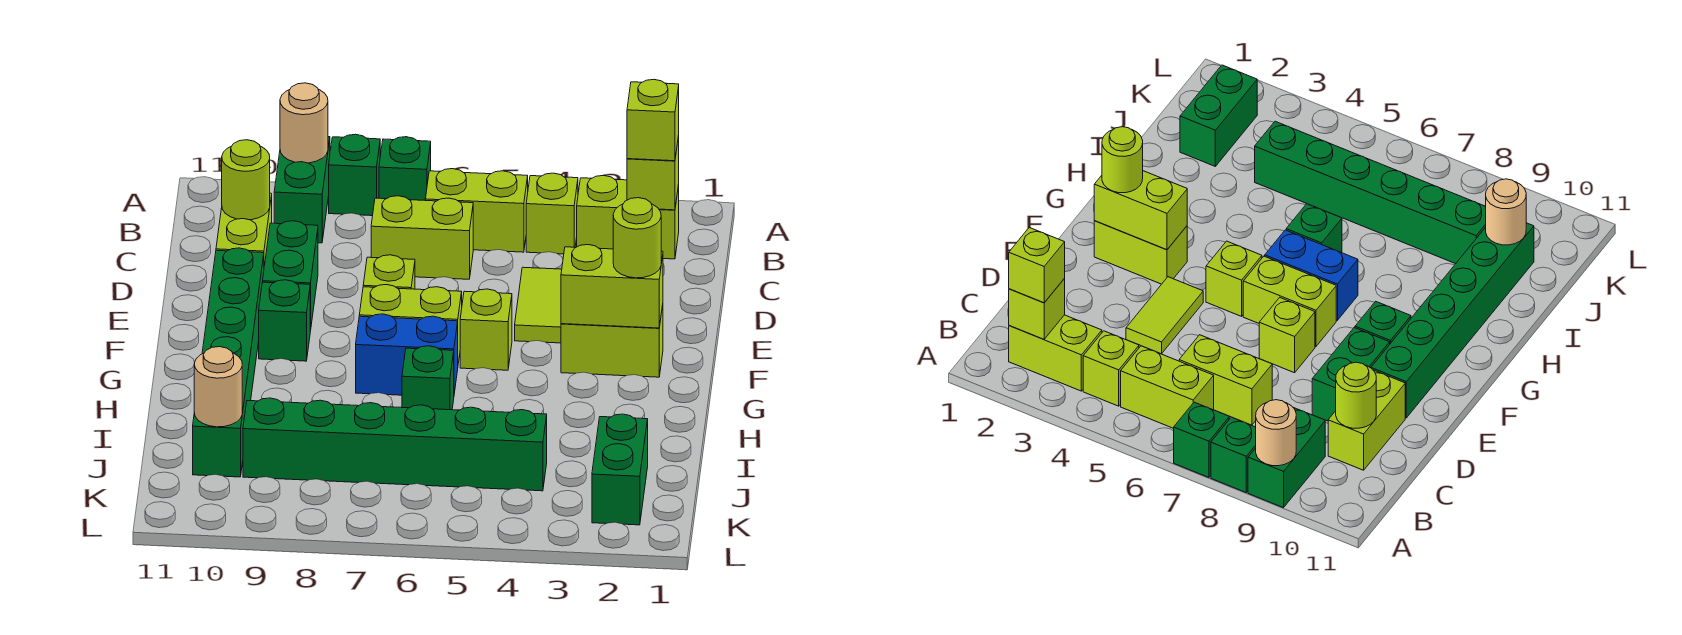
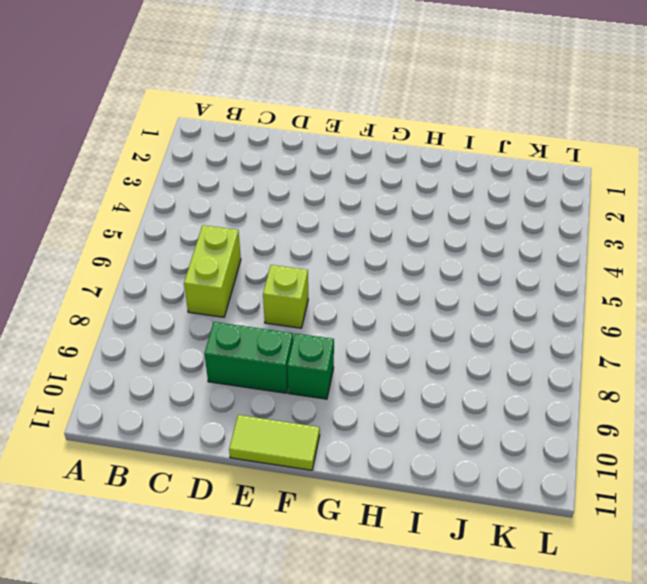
lime tile E11:F11 level 1 -> lime tile D4:E4 level 1
none -> green brick A7 level 1
none -> green brick A8 level 1
none -> green brick A9:B9 level 1

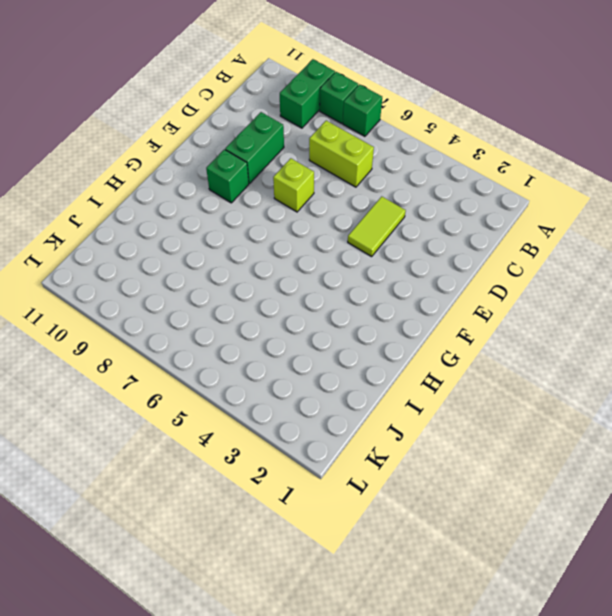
none -> lime brick B2:B3 level 1
none -> lime brick B4 level 1
none -> lime brick B5:B6 level 1

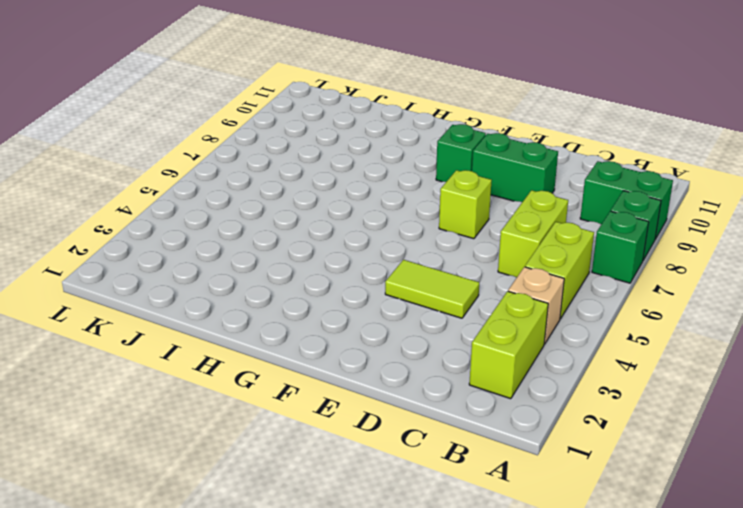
tan brick B4 level 1 -> lime brick B4 level 1
none -> lime brick C10:D10 level 1
none -> green brick E10:J10 level 1
none -> lime brick F2:F3 level 1

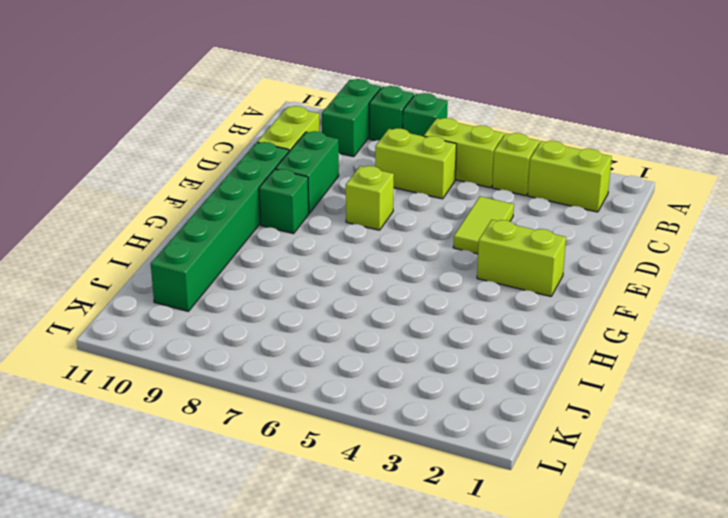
none -> lime brick F5 level 1
none -> lime brick F6:F7 level 1
none -> blue brick G6:G7 level 1

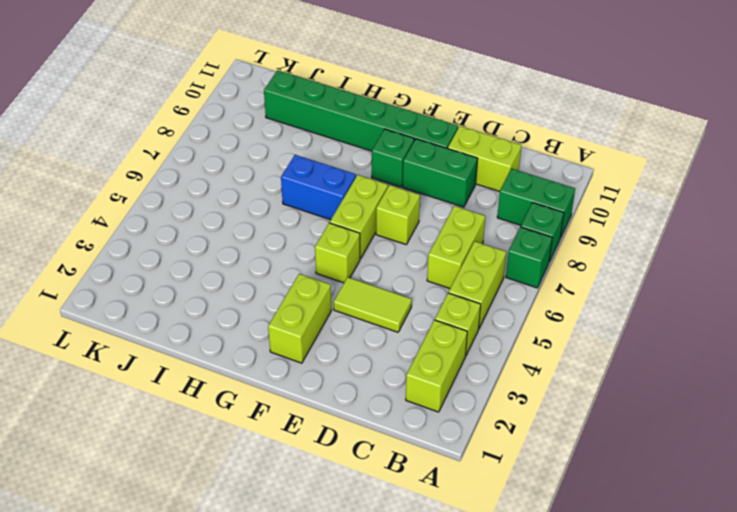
blue brick G7:H7 level 1 -> blue brick G6:G7 level 1
none -> green brick H6 level 1
none -> green brick J2:K2 level 1
none -> green brick J4:J9 level 1

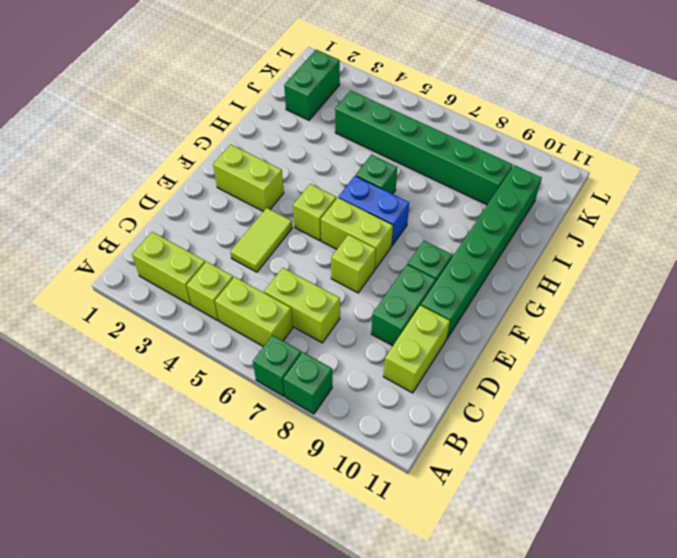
none -> green brick A9:B9 level 1
none -> tan round brick A9 level 2
none -> lime brick B2 level 2

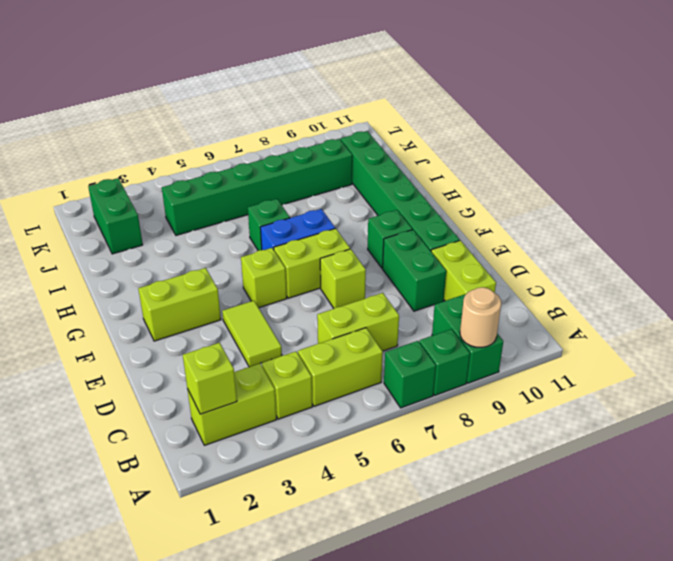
none -> lime round brick C10 level 2
none -> lime brick F2:F3 level 2
none -> tan round brick J10 level 2

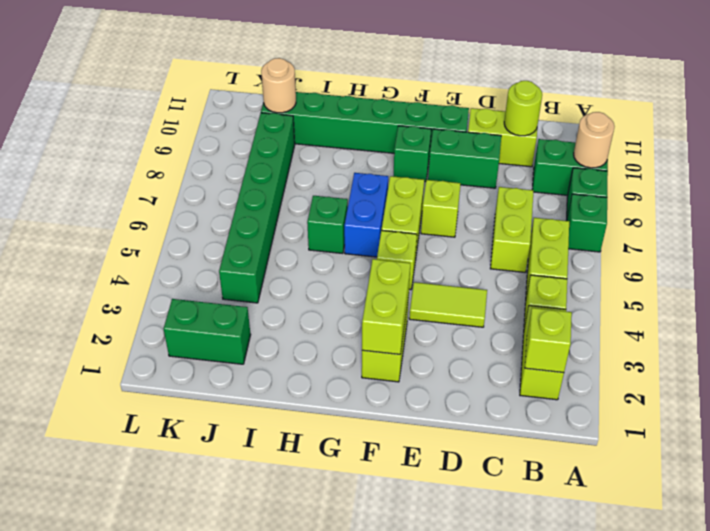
none -> lime brick B2 level 3
none -> lime round brick F2 level 3

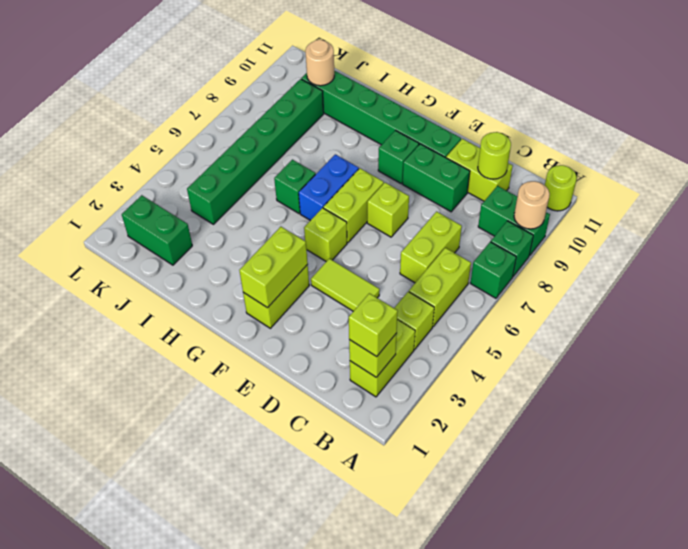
lime round brick A11 level 1 -> lime round brick F2 level 3

